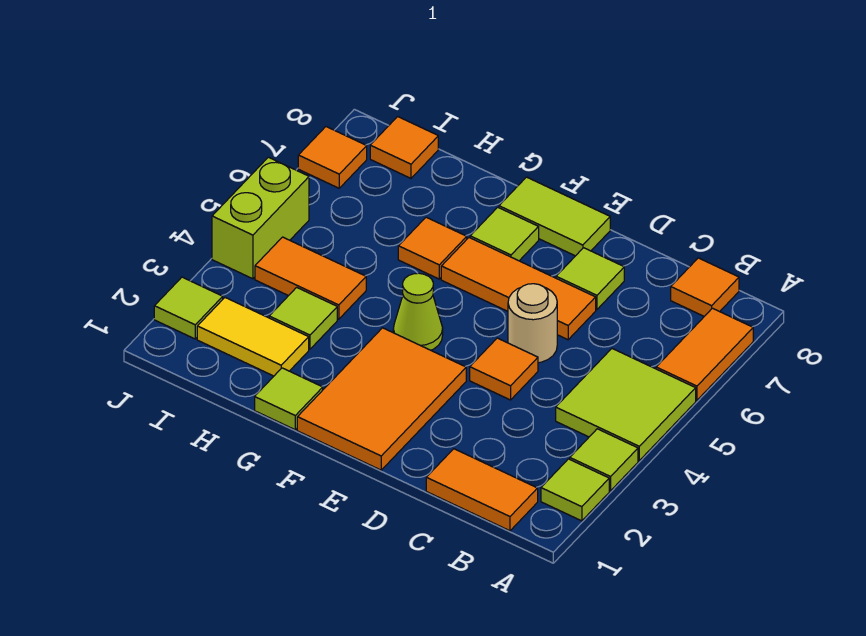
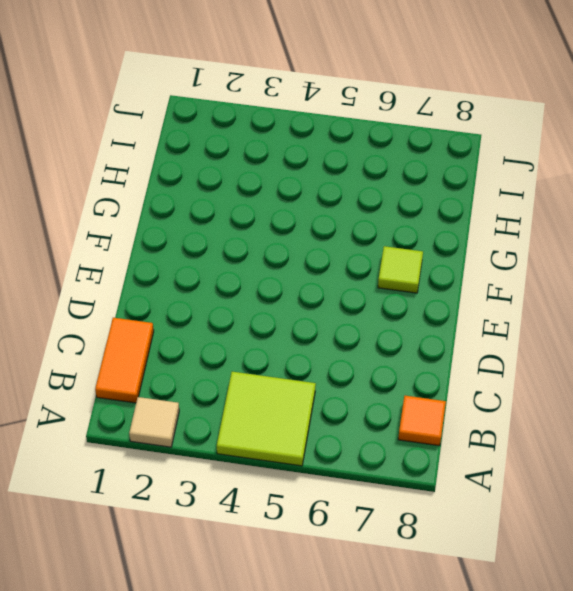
tan tile A2 level 1 -> lime tile A2 level 1
none -> lime tile A3 level 1
none -> orange tile A6:A7 level 1
none -> orange tile D4 level 1

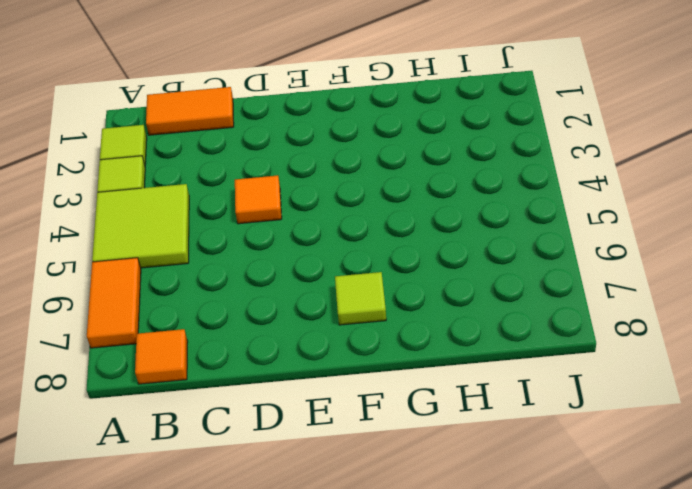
none -> tan round brick D5 level 1
none -> orange tile D6:F6 level 1
none -> lime tile D7 level 1

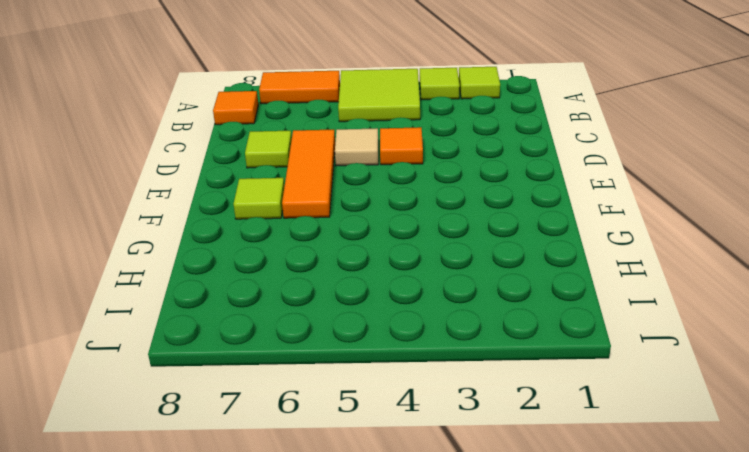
tan tile D5 level 1 -> tan round brick D5 level 1
none -> orange tile B1:C1 level 1
none -> orange tile E1:F3 level 1
none -> lime tile E8:F8 level 1

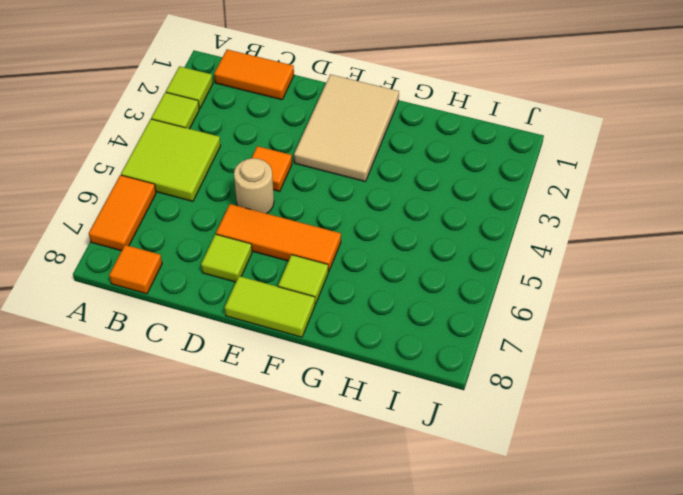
tan tile E1:F3 level 1 -> orange tile E1:F3 level 1
none -> lime cone F4 level 1
none -> lime tile G1 level 1
none -> orange tile G6 level 1

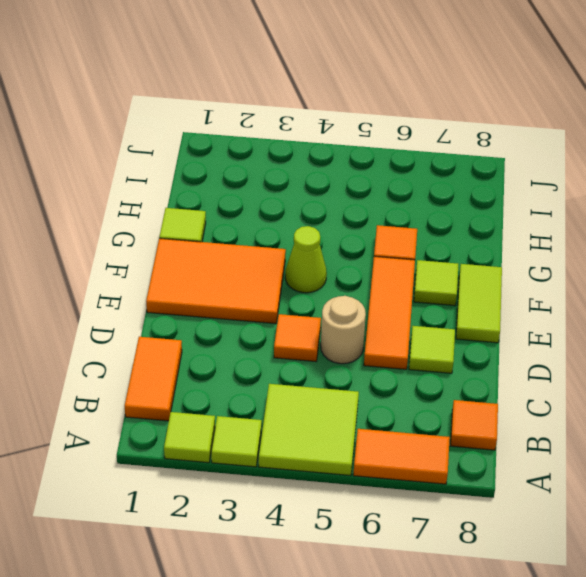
none -> yellow tile H2:I2 level 1
none -> lime tile H3 level 1
none -> orange tile H4:I4 level 1

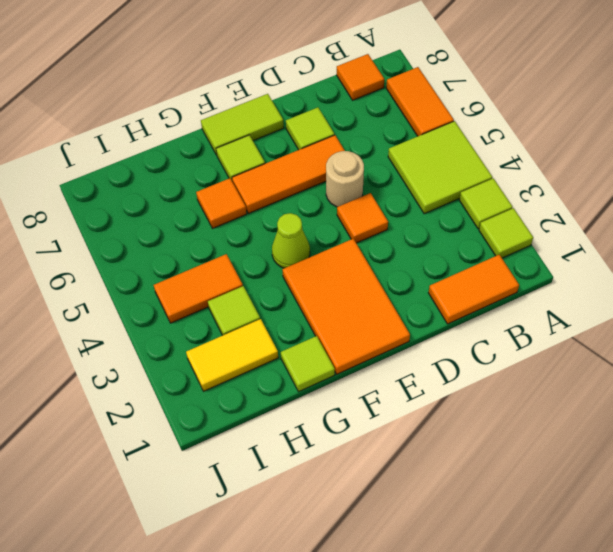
none -> orange tile I8 level 1
none -> lime tile J2 level 1
none -> lime brick J4:J5 level 1

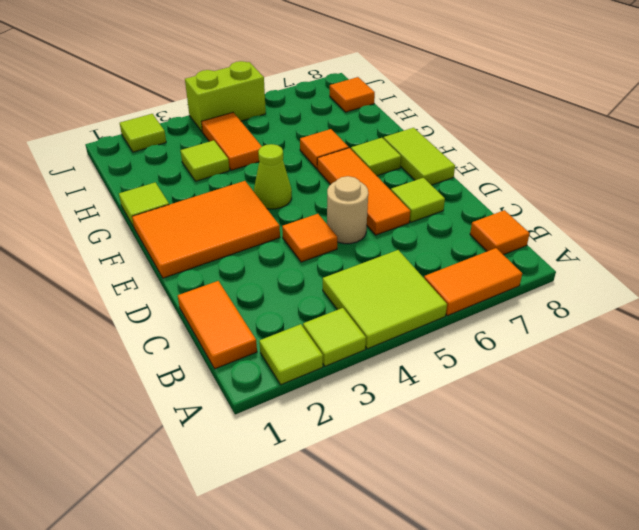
none -> yellow tile H2:I2 level 1
none -> orange tile J7 level 1

